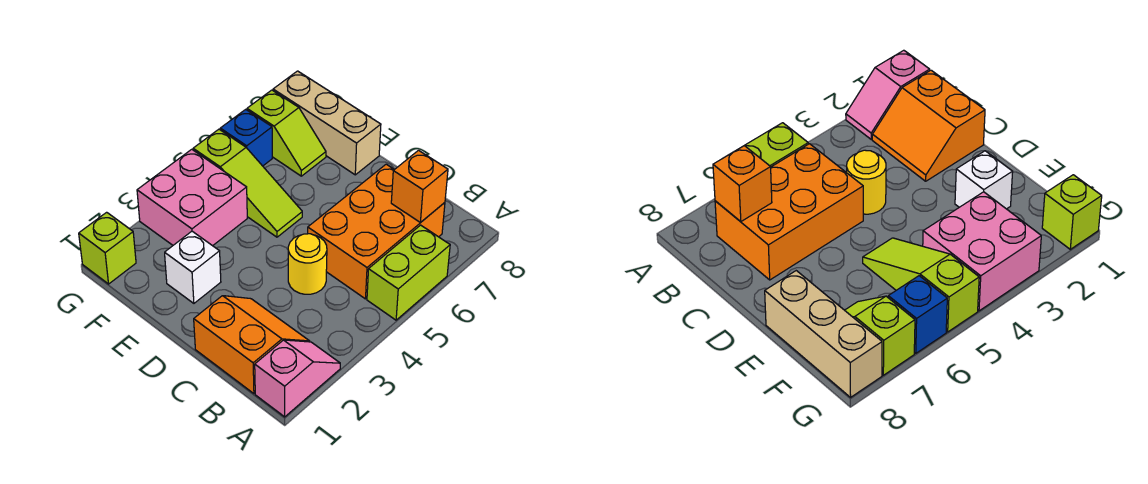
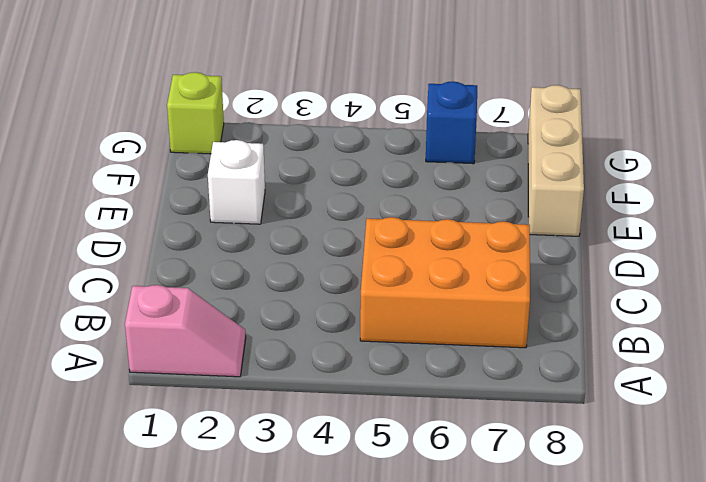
none -> lime brick A5:A6 level 1
none -> orange slope B1:C2 level 1 top 1
none -> yellow round brick C4 level 1

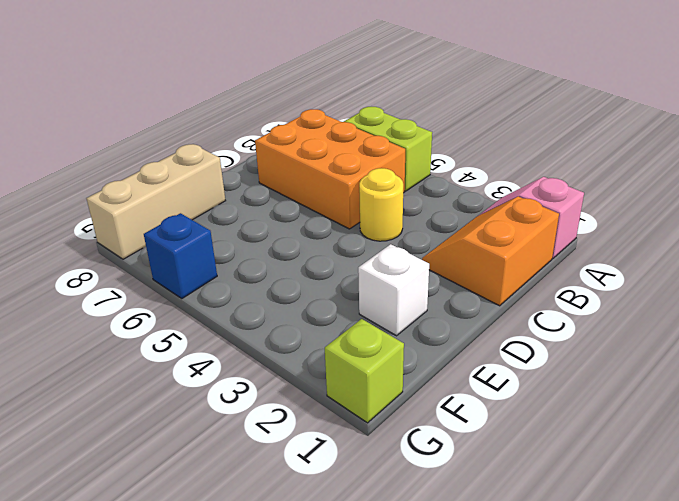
none -> lime slope E5:G5 level 1 top G
none -> pink brick F3:G4 level 1
none -> lime slope F7:G7 level 1 top G

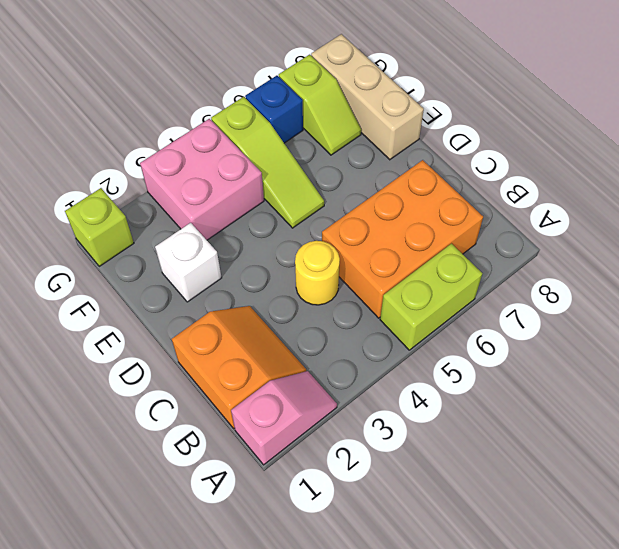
none -> orange brick B7 level 2

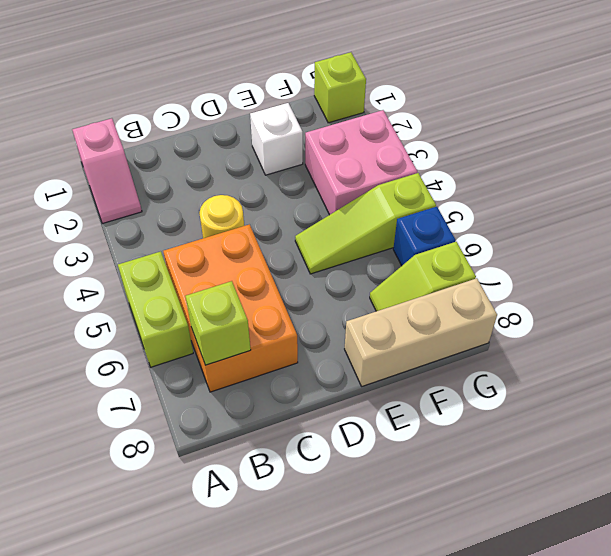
lime brick B7 level 2 -> orange brick B7 level 2
none -> orange slope B1:C2 level 1 top 1

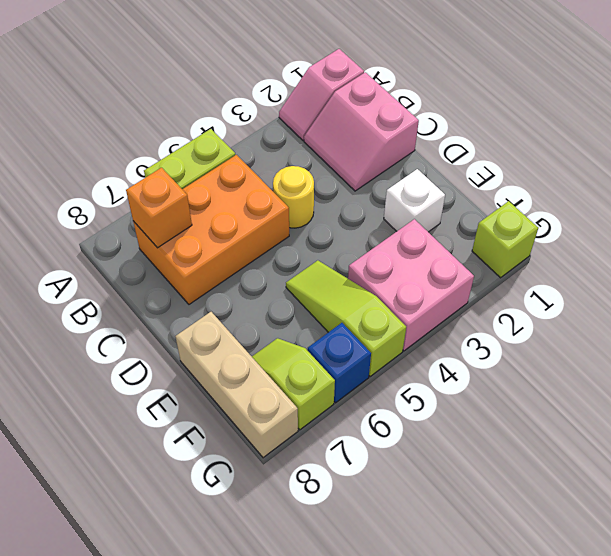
pink slope B1:C2 level 1 top 1 -> orange slope B1:C2 level 1 top 1

